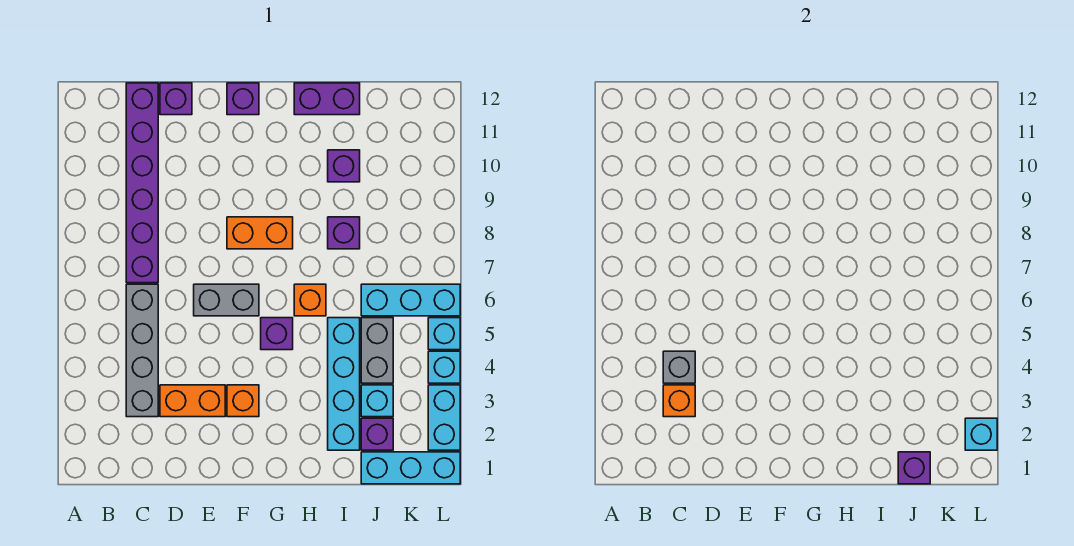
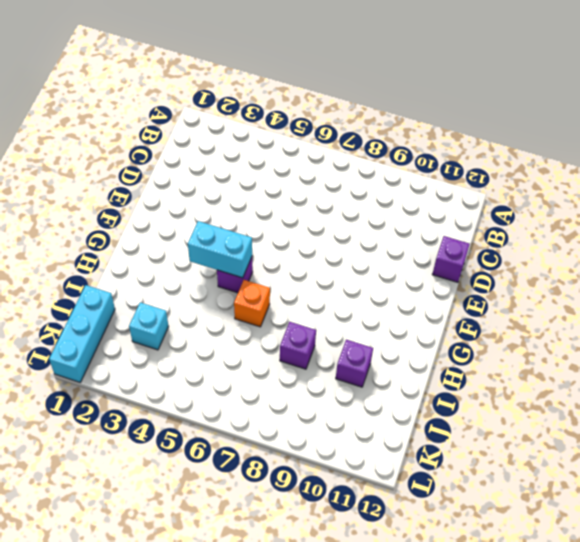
cyan brick G4:G5 level 2 -> cyan brick L2:L3 level 1
none -> grey brick C3:C6 level 1
none -> purple brick C7:C12 level 1
none -> orange brick D3:E3 level 1

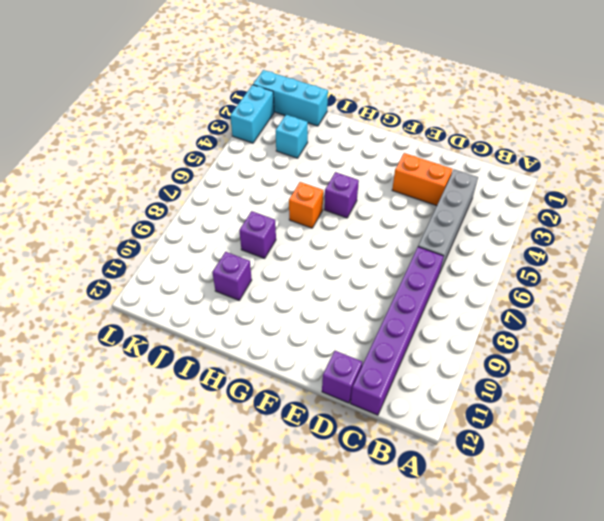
none -> grey brick E6:F6 level 1
none -> orange brick F3 level 1
none -> orange brick F8:G8 level 1

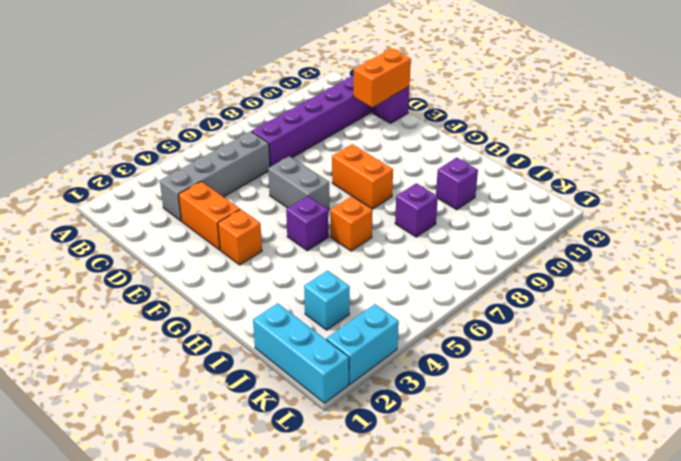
orange brick D11:D12 level 2 -> none
none -> purple brick F12 level 1
none -> purple brick H12:I12 level 1
none -> cyan brick I2:I5 level 1

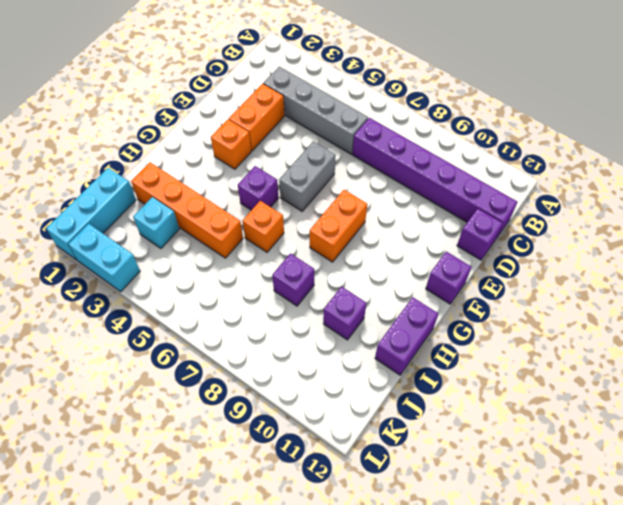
orange brick I2:I5 level 1 -> cyan brick I2:I5 level 1
none -> purple brick J2 level 1
none -> grey brick J4:J5 level 1
none -> cyan brick J6:L6 level 1

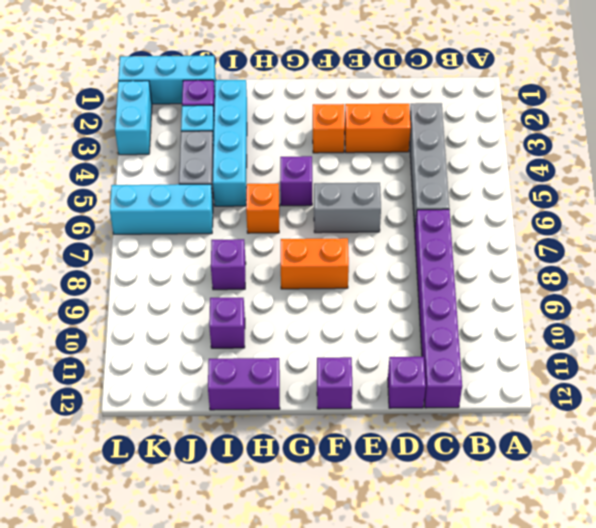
none -> cyan brick L4 level 1
none -> cyan brick L5 level 1
none -> orange brick C3 level 2

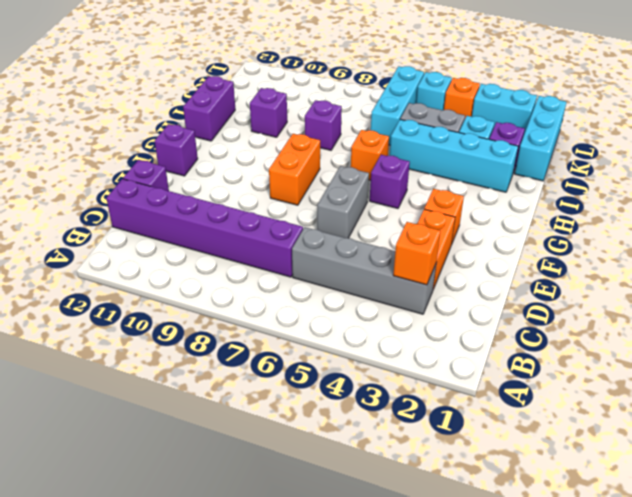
orange brick L4 level 1 -> cyan brick L4 level 1
none -> grey brick C4 level 2
none -> purple brick J1 level 2
none -> cyan brick L2 level 2

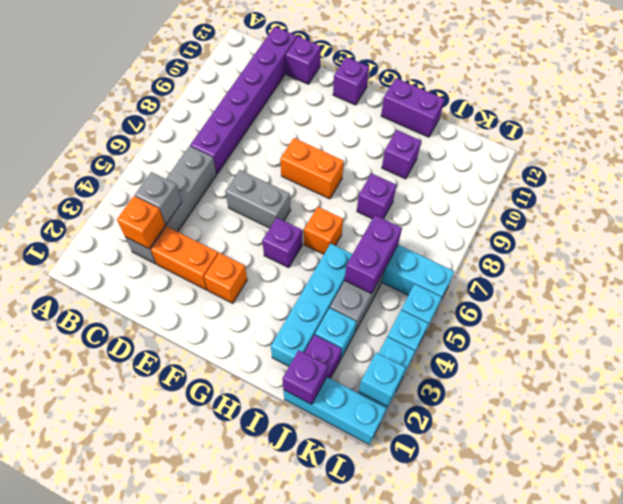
purple brick J5:J6 level 2 -> none

